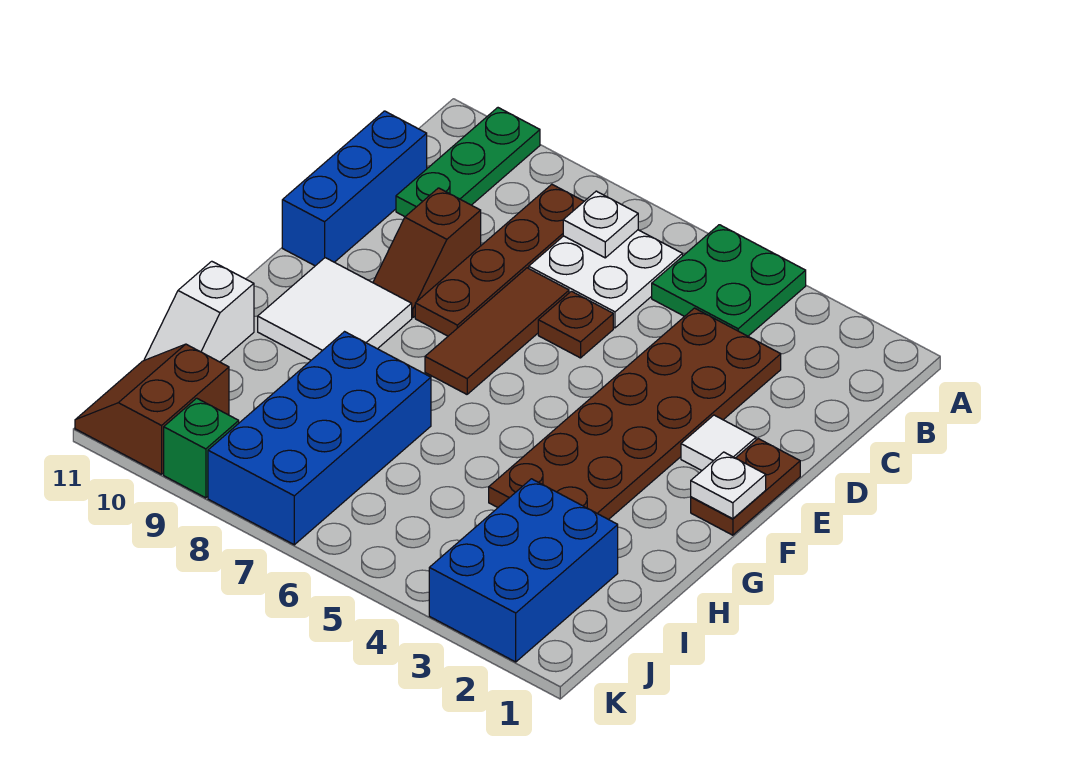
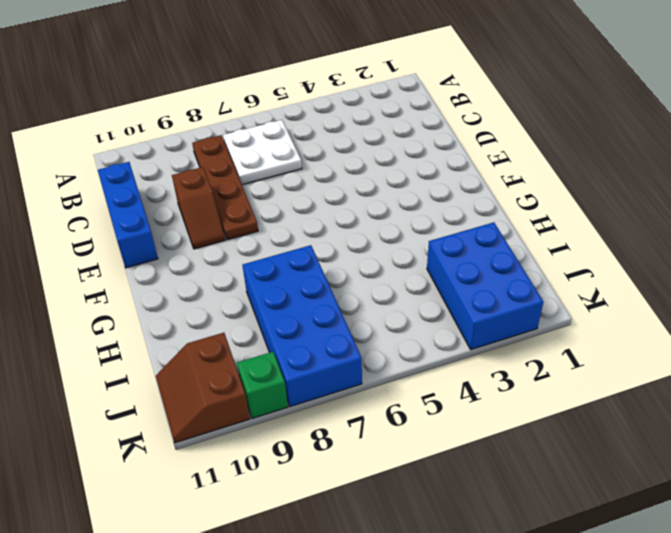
none -> green plate A4:B5 level 1
none -> green plate A10:C10 level 1
none -> brown plate C3:H4 level 1

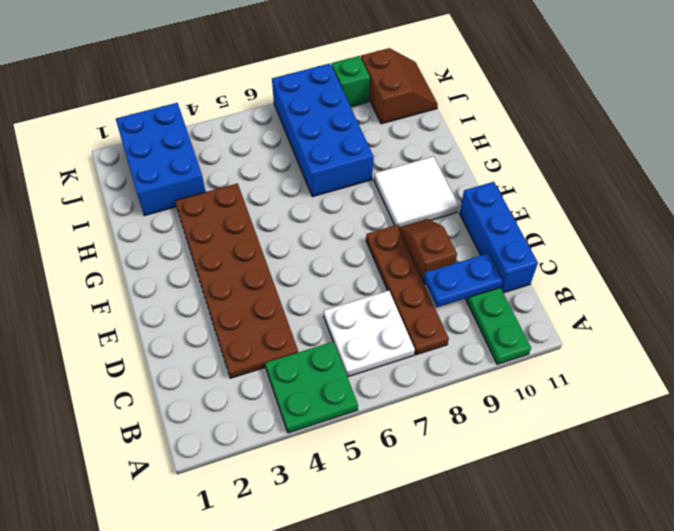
blue plate C9:C10 level 2 -> none
none -> brown plate D6 level 1
none -> brown tile D7:F7 level 1
none -> brown plate E1:F1 level 1

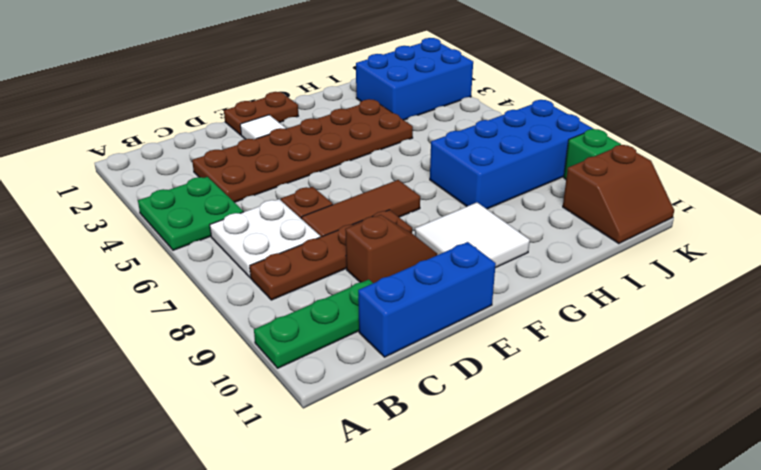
none -> white slope H11:I11 level 1 top H
none -> white plate B7 level 2
none -> white plate F1 level 2

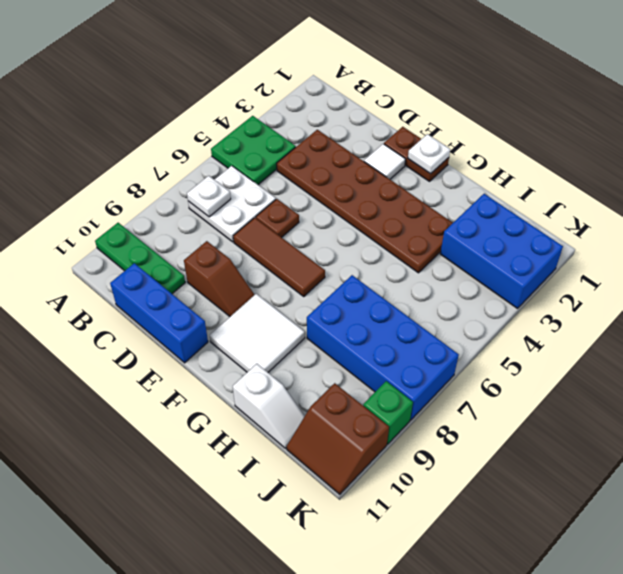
none -> brown plate B8:E8 level 1

